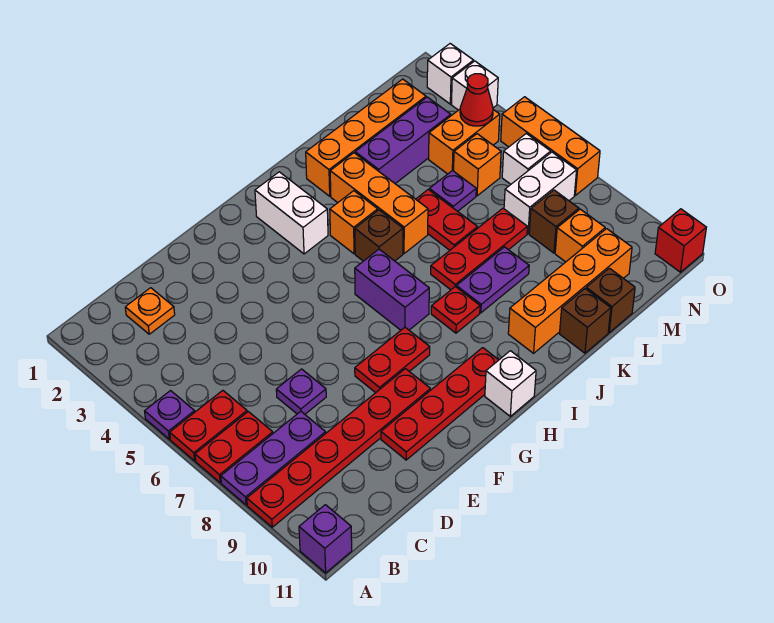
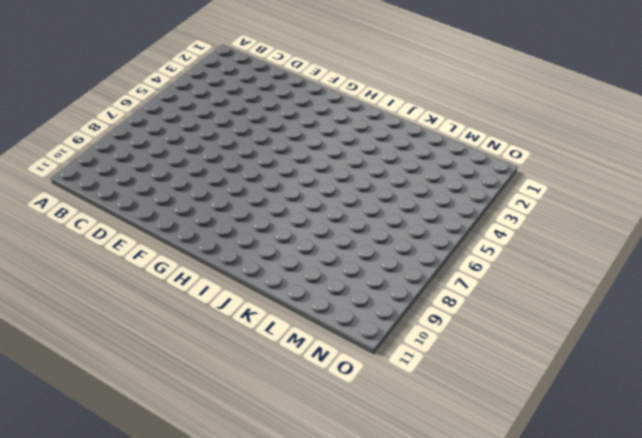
none -> purple plate A5 level 1
none -> red plate A6:B6 level 1
none -> red plate A7:B7 level 1
none -> purple plate A8:C8 level 1

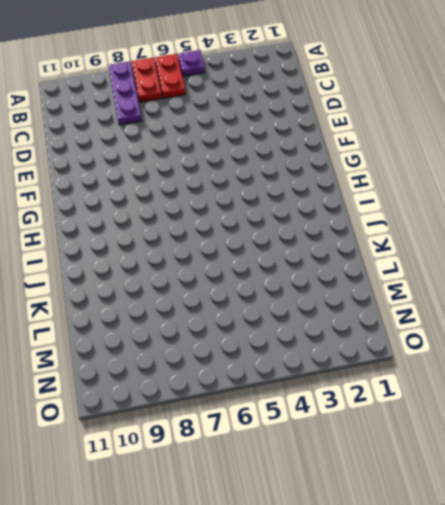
none -> red plate A9:F9 level 1
none -> purple brick A11 level 1
none -> orange plate C2 level 1
none -> purple plate D7 level 1

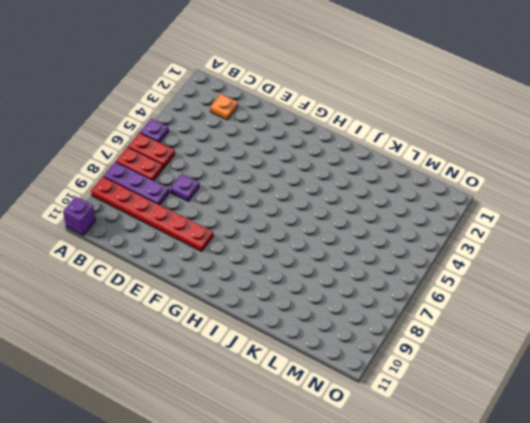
none -> red plate E10:H10 level 1
none -> red plate F8:G8 level 1
none -> white brick H2:H3 level 1
none -> purple brick H6:H7 level 1

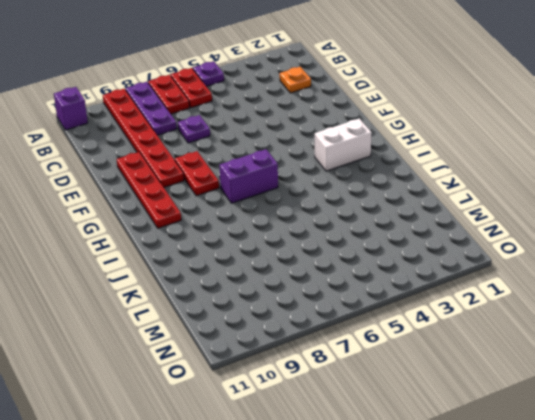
none -> white brick H11 level 1
none -> orange brick I4 level 1
none -> brown brick I5 level 1
none -> red plate I8 level 1

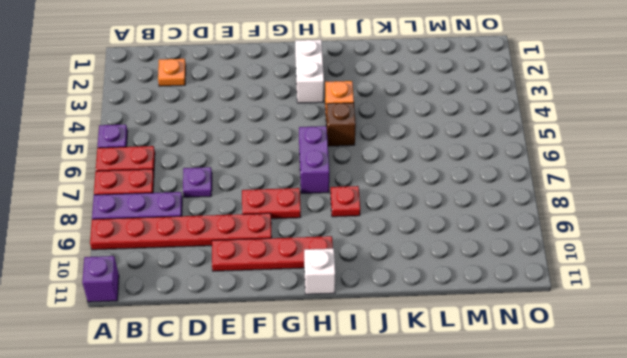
none -> orange brick J2:M2 level 1
none -> orange brick J3:J5 level 1
none -> red plate J7:L7 level 1
none -> purple plate J8:K8 level 1

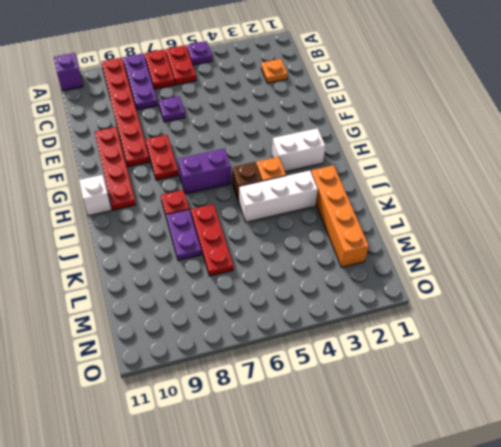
white brick J3:J5 level 1 -> orange brick J3:J5 level 1
none -> orange brick J10:M10 level 1
none -> purple brick K3:M3 level 1
none -> red plate K5:K6 level 1
none -> brown brick K11 level 1

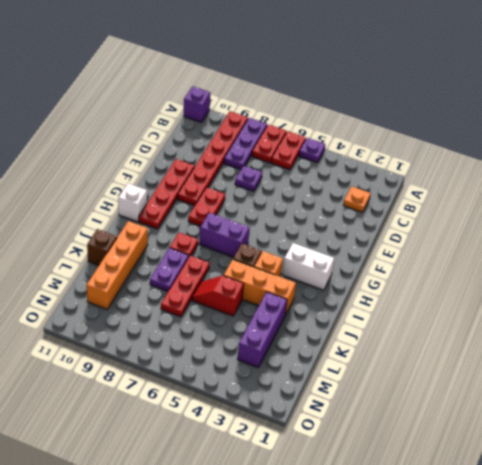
red slope K5:K6 level 1 top 5 -> red plate K5:K6 level 1
none -> orange brick J2:M2 level 1
none -> purple plate L5 level 1
none -> brown brick L11 level 1
none -> orange brick M4:N4 level 1

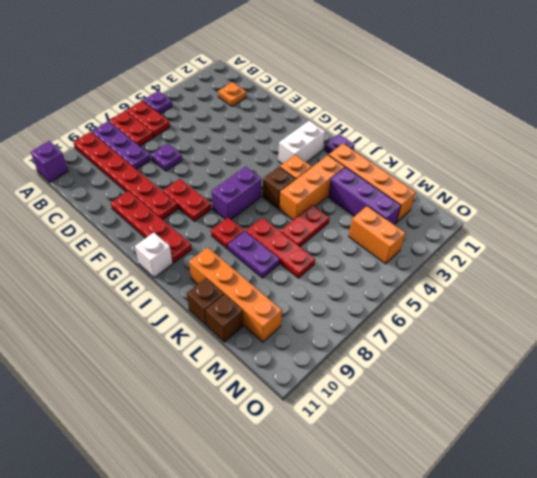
purple plate I1 level 1 -> purple plate L5 level 1
none -> orange brick M5 level 1
none -> white brick M7:N7 level 1
none -> brown brick M8 level 1
none -> orange brick M9 level 1

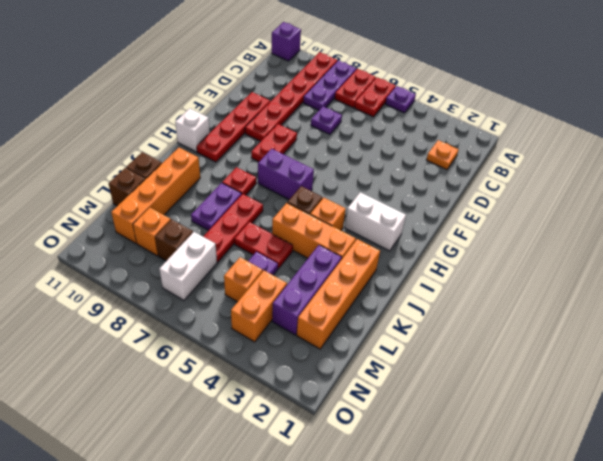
none -> white brick N6 level 1
none -> white brick O2 level 1
none -> white brick O3 level 1
none -> orange brick O5:O7 level 1

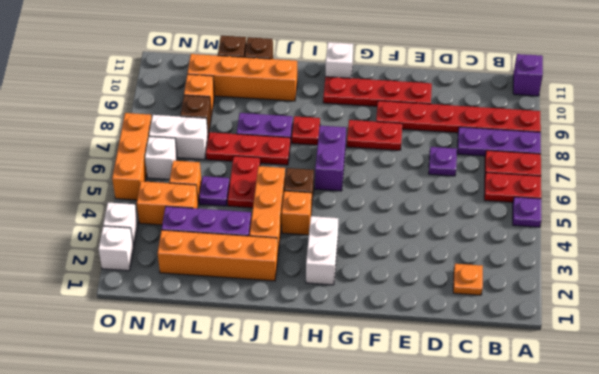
none -> red brick O11 level 1
none -> red cone N4 level 2

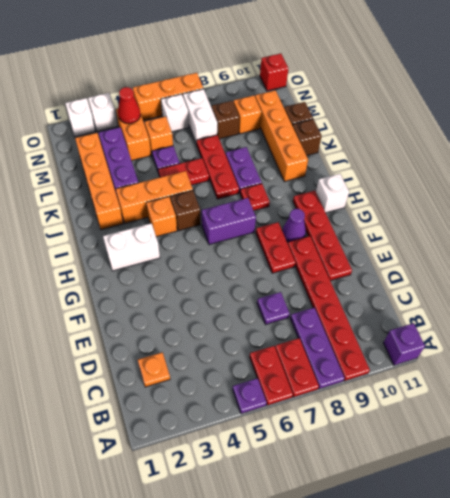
purple cone G9 level 1 -> none

